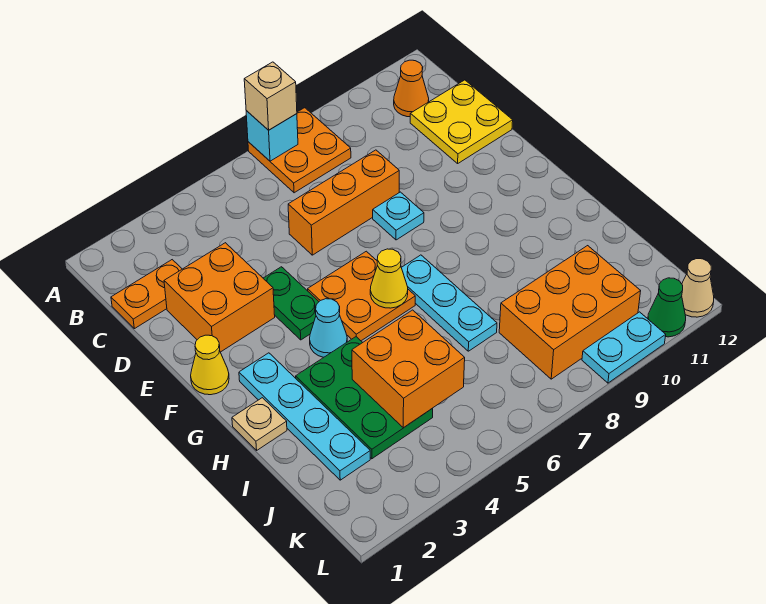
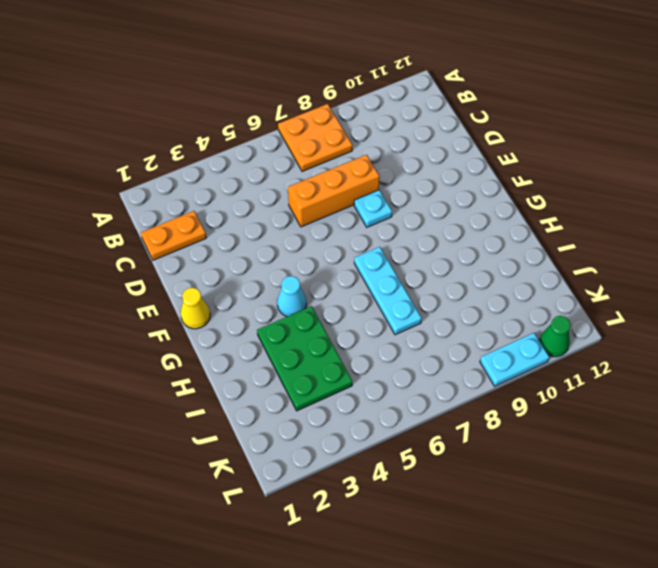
none -> orange cone B11 level 1
none -> yellow plate C11:D12 level 1
none -> orange brick D2:E3 level 1

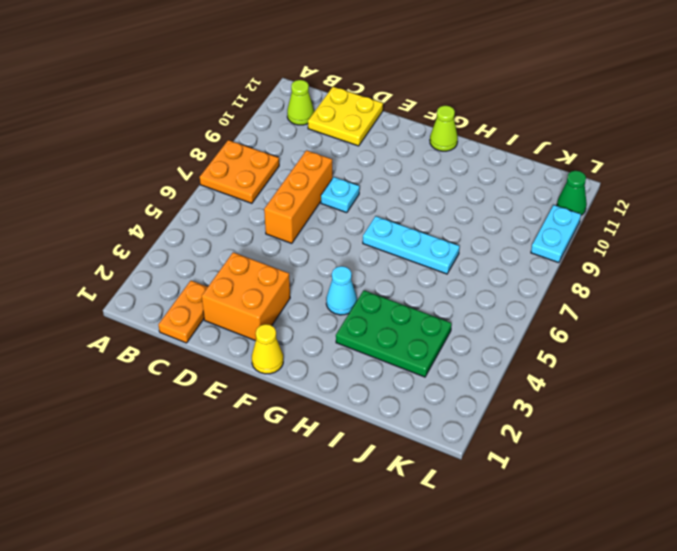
lime cone B11 level 1 -> orange cone B11 level 1
lime cone G12 level 1 -> none
none -> green plate E4:F4 level 1
none -> orange plate F5:G6 level 1
none -> cyan plate G2:J2 level 1

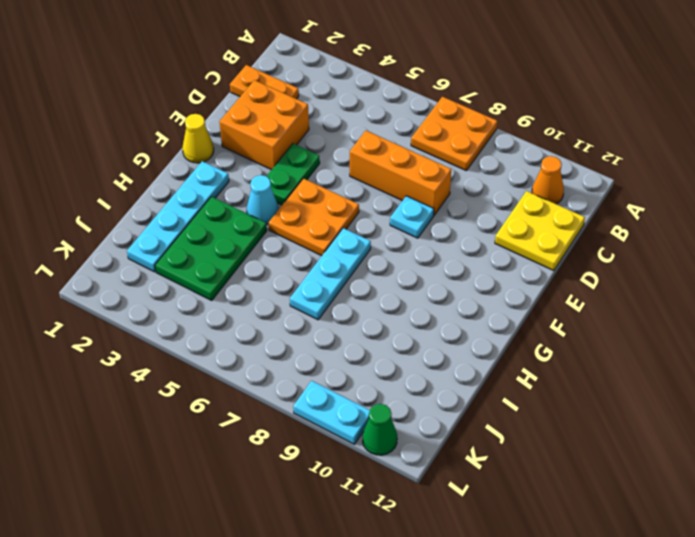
none -> tan plate H1 level 1
none -> orange brick J8:K10 level 1
none -> tan cone L12 level 1

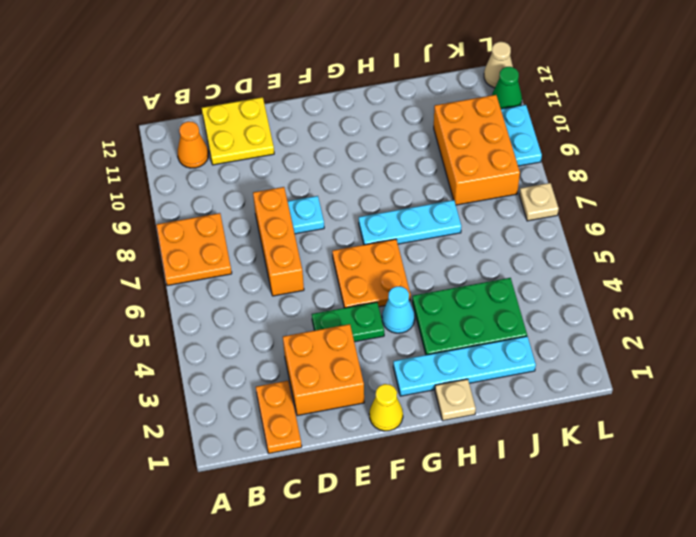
tan plate L7 level 1 -> none
none -> cyan brick A7 level 2
none -> yellow cone G6 level 2
none -> orange brick I4:J5 level 2

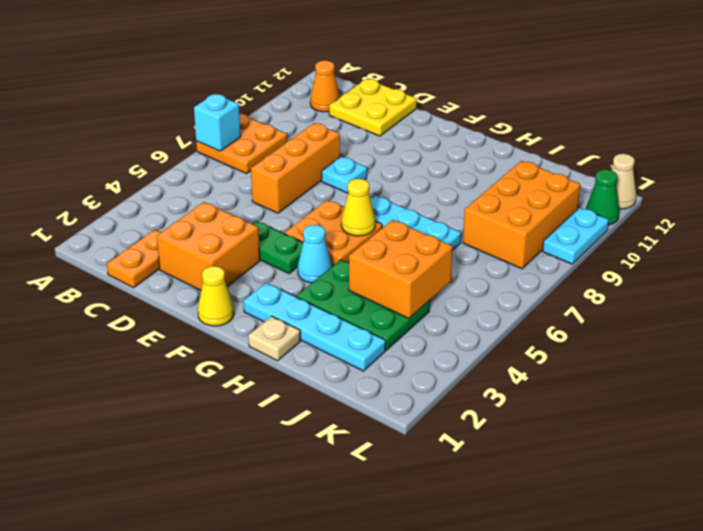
none -> tan brick A7 level 3

